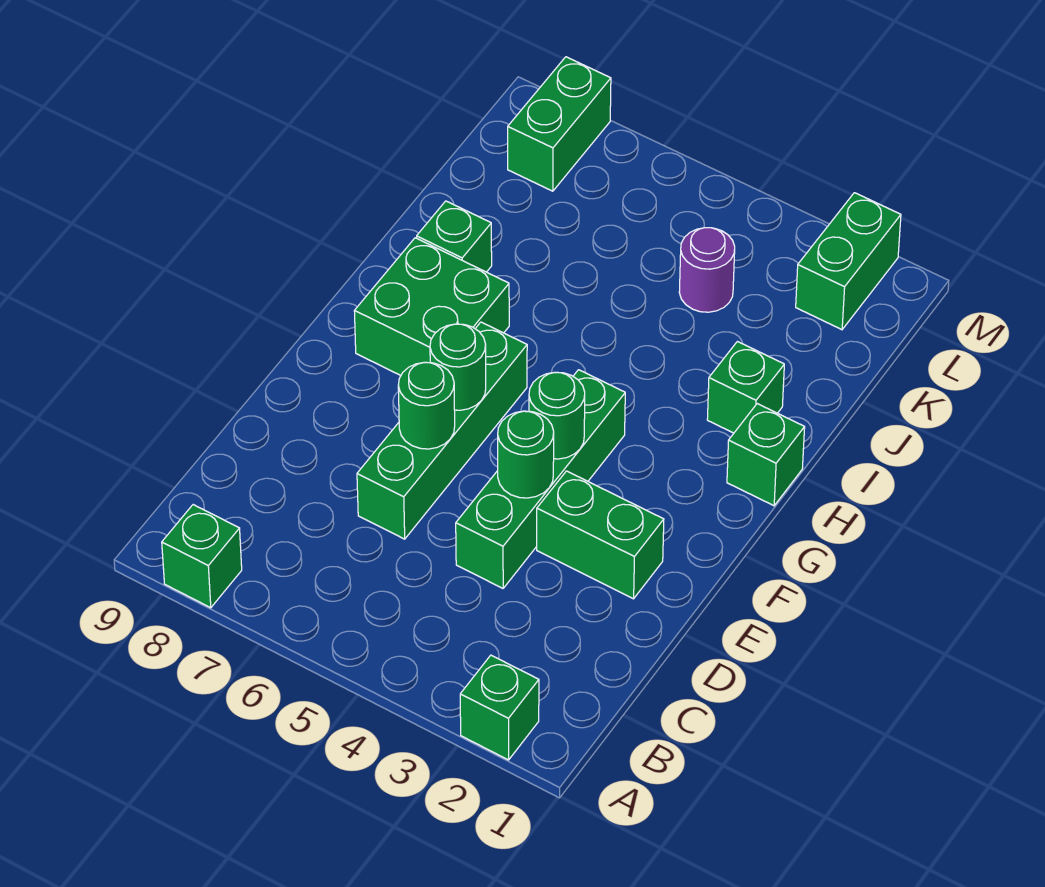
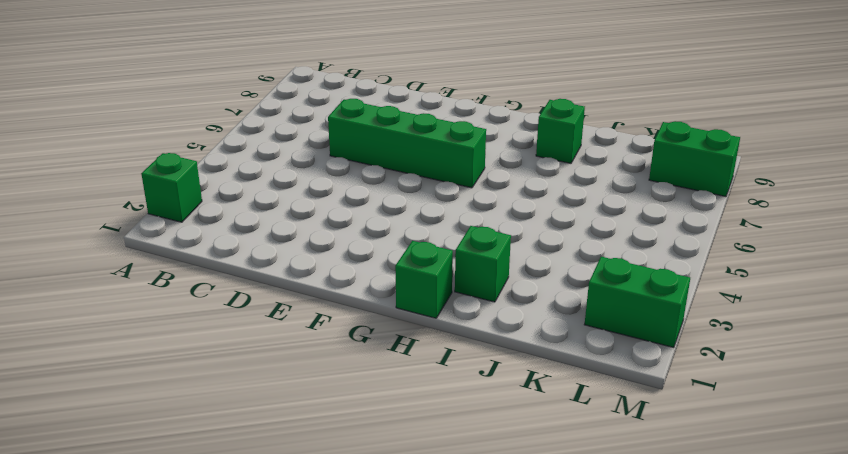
none -> green brick A8 level 1
none -> green brick D4:G4 level 1
none -> green brick E2:E3 level 1

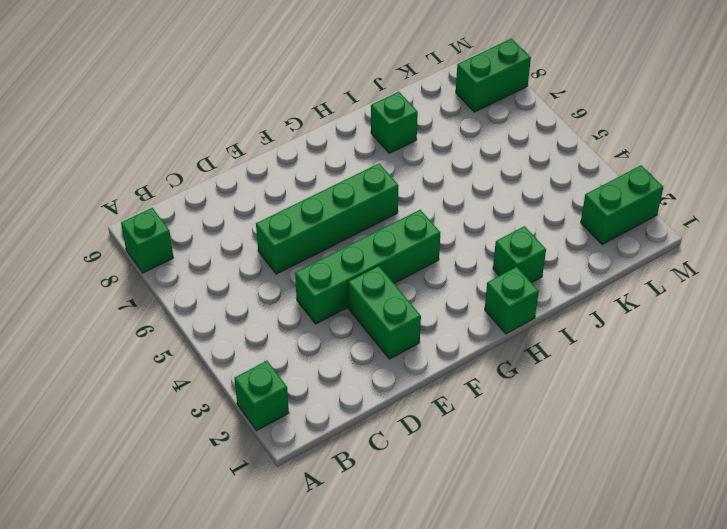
none -> green brick G7:H8 level 1
none -> purple round brick K4 level 1
none -> green round brick E4 level 2

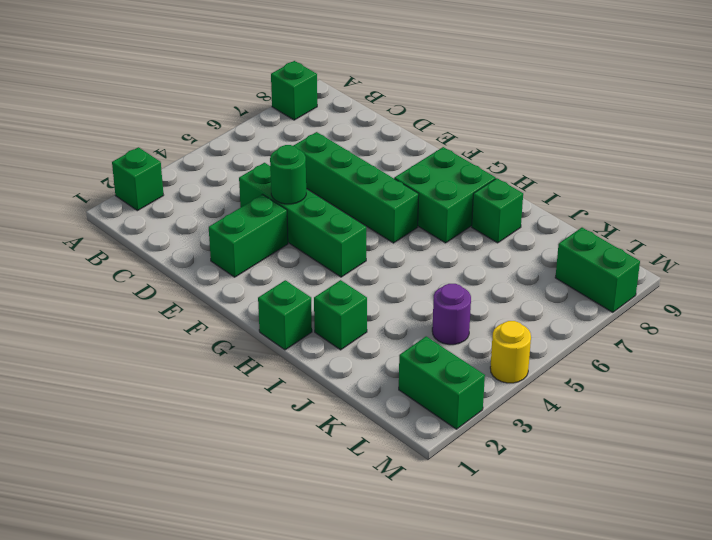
yellow round brick M4 level 1 -> none
none -> green round brick E6 level 2
none -> green round brick F4 level 2
none -> green round brick F6 level 2

